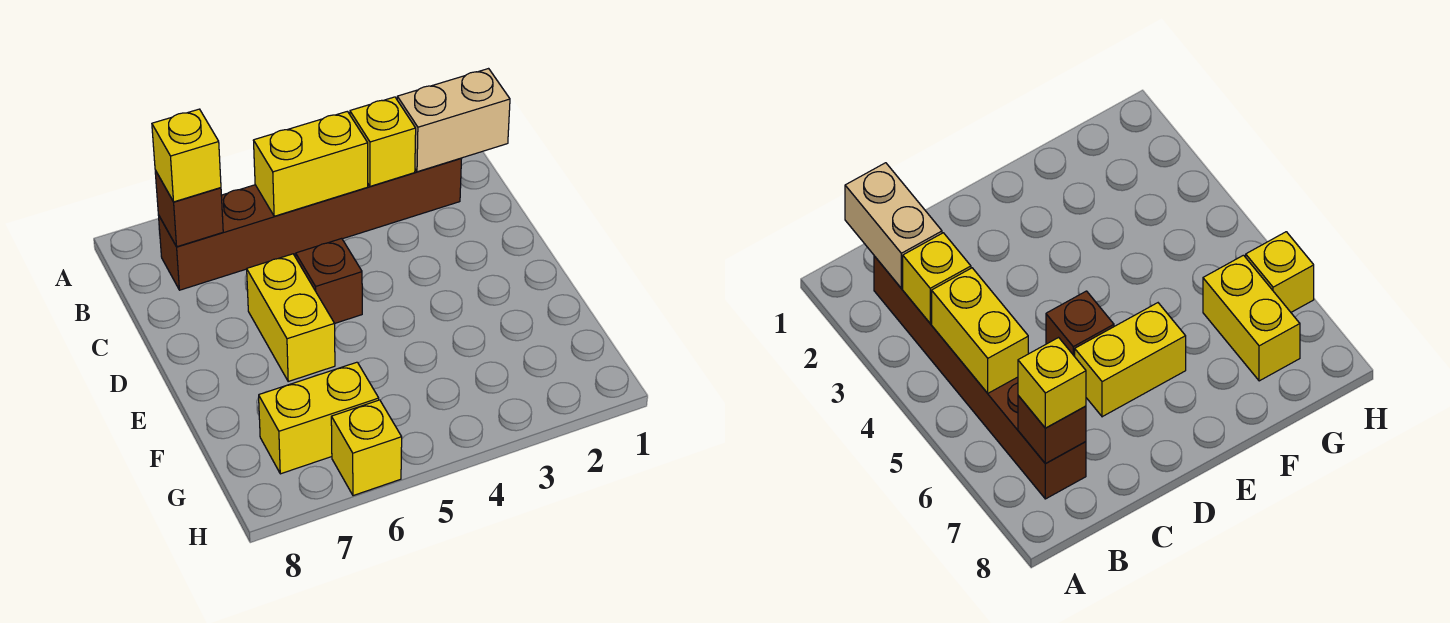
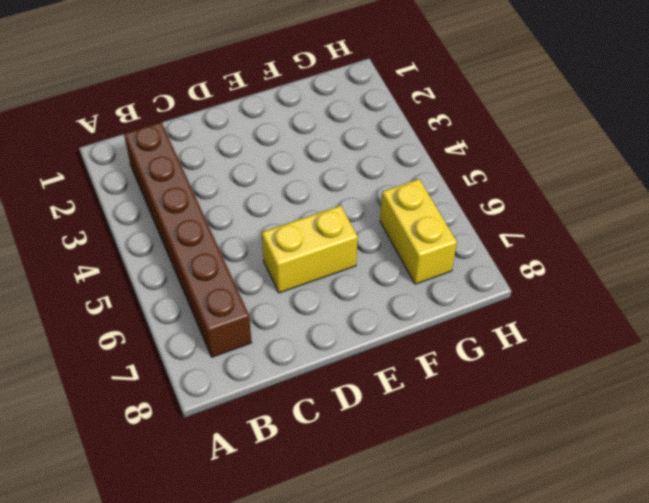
none -> brown brick D5 level 1
none -> yellow brick H6 level 1

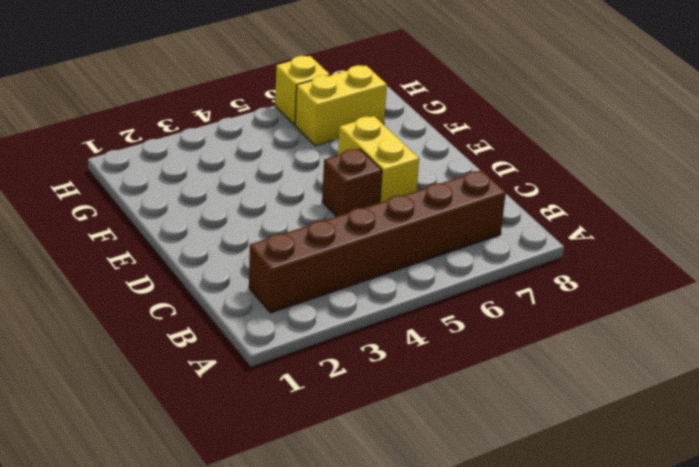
none -> tan brick B1:B2 level 2
none -> yellow brick B3 level 2

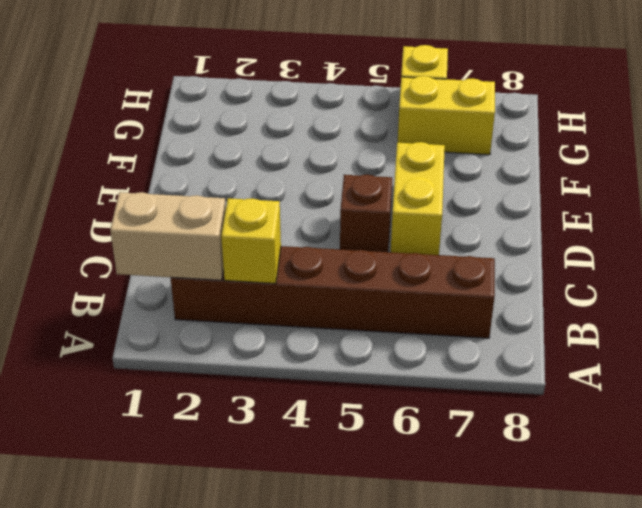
none -> yellow brick B4:B5 level 2
none -> brown brick B7 level 2

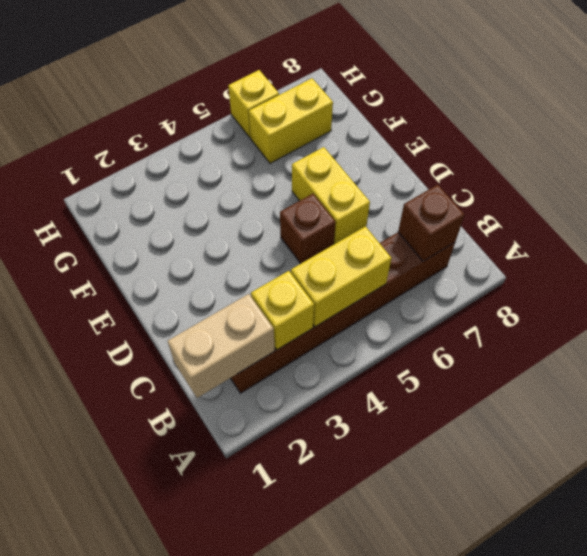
none -> yellow brick B7 level 3

